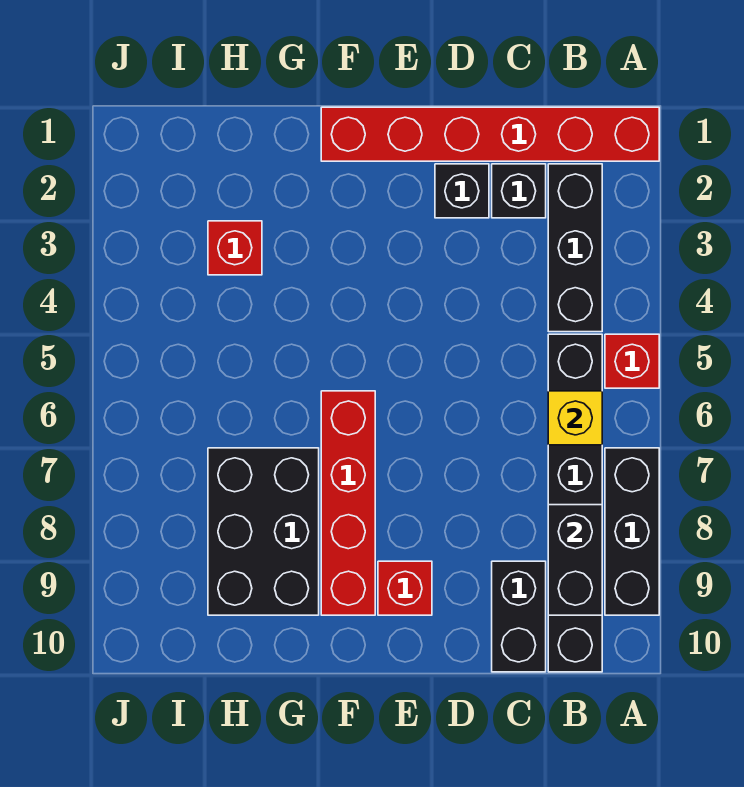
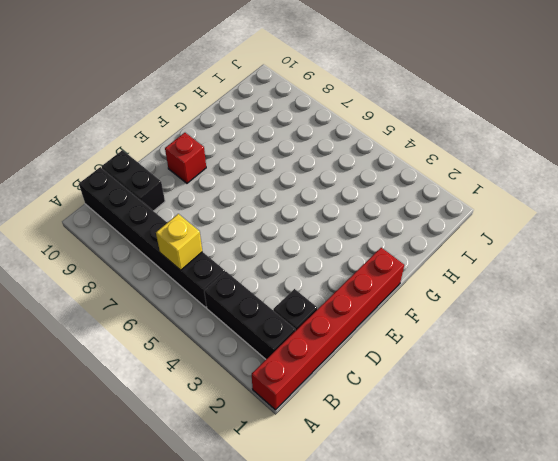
none -> red brick A5 level 1
none -> black brick A7:A9 level 1
none -> black brick D2 level 1

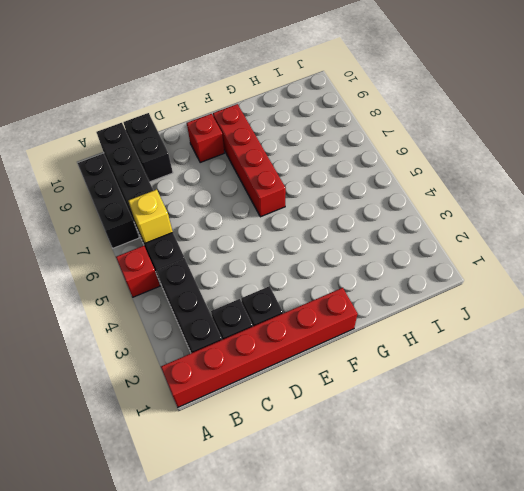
none -> black brick G7:H9 level 1
none -> red brick H3 level 1
none -> black brick B8:B9 level 2

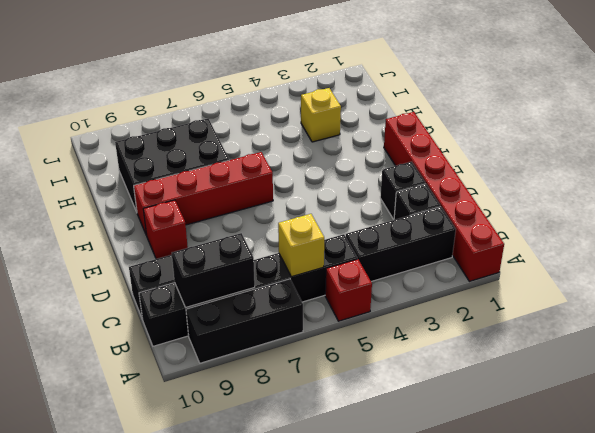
yellow brick H3 level 1 -> red brick H3 level 1

